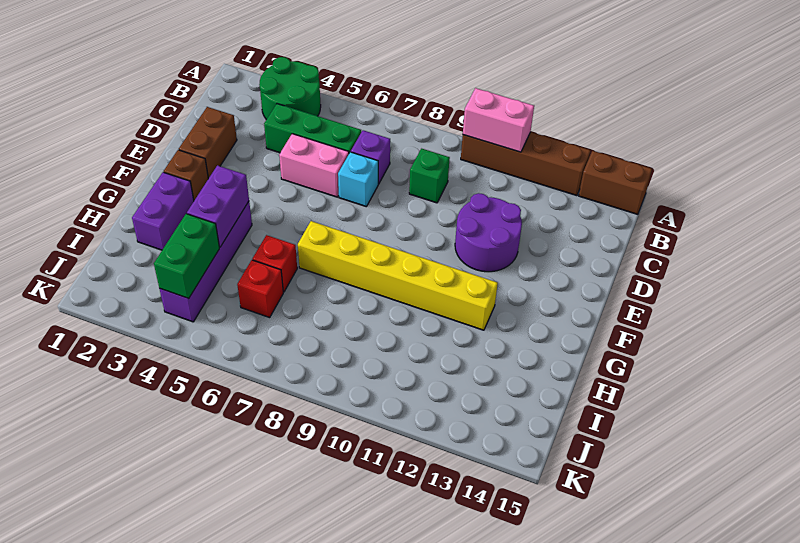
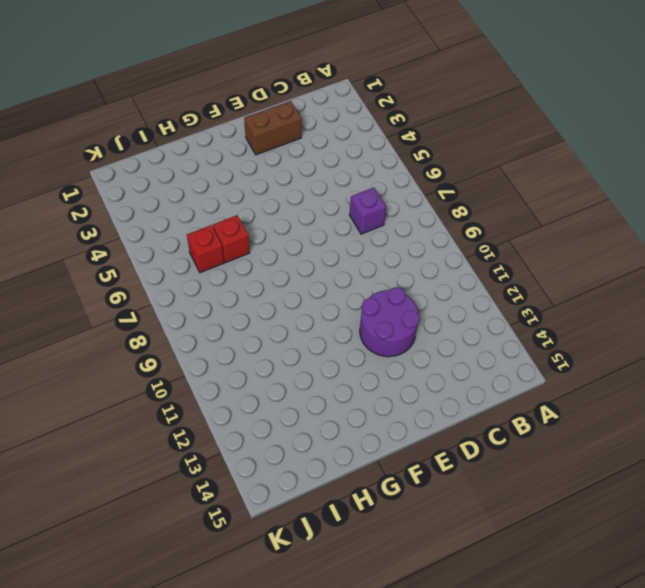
none -> green round brick A3:B4 level 1
none -> brown brick A10:A13 level 1
none -> brown brick A14:A15 level 1

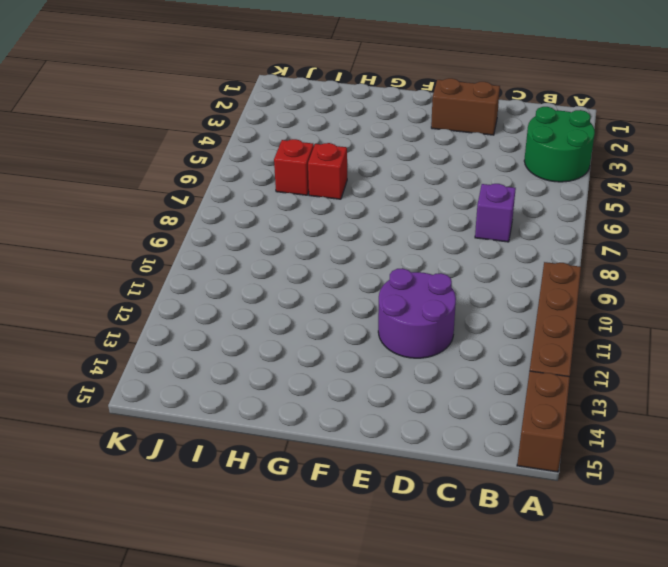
none -> green brick C4:C6 level 1
none -> green brick C9 level 1
none -> pink brick D5:D6 level 1

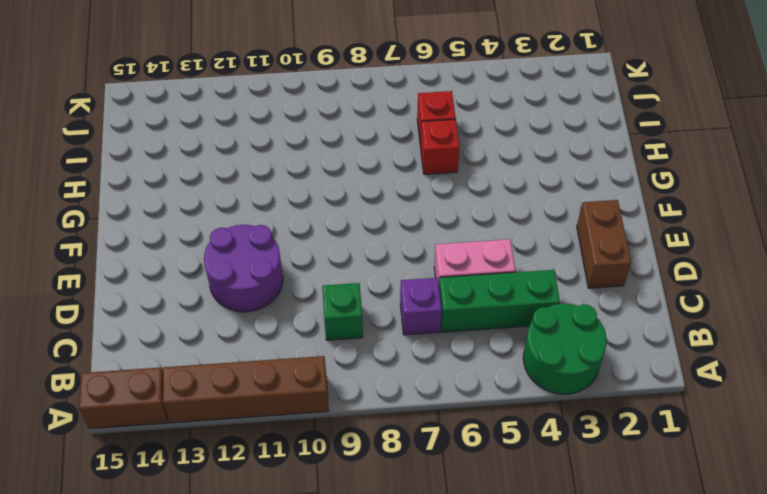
none -> cyan brick D7 level 1
none -> brown brick F2 level 1
none -> purple brick G2:H2 level 1

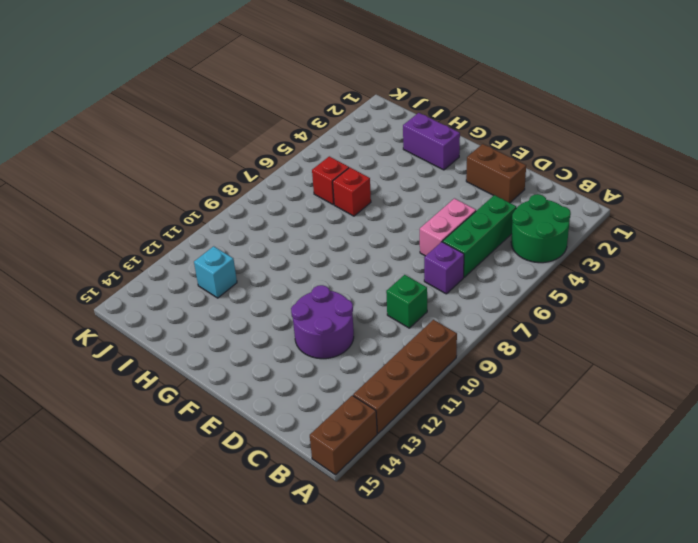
cyan brick I12 level 1 -> cyan brick D7 level 1
none -> brown brick F2 level 1
none -> purple brick G4:J4 level 1
none -> yellow brick G7:G12 level 1

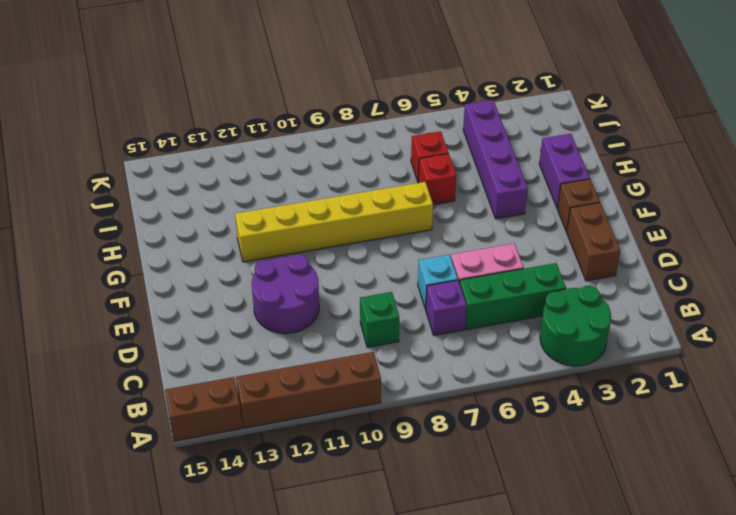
none -> pink brick A10:A11 level 2
none -> purple brick G4:H4 level 2
none -> green brick I4:J4 level 2

